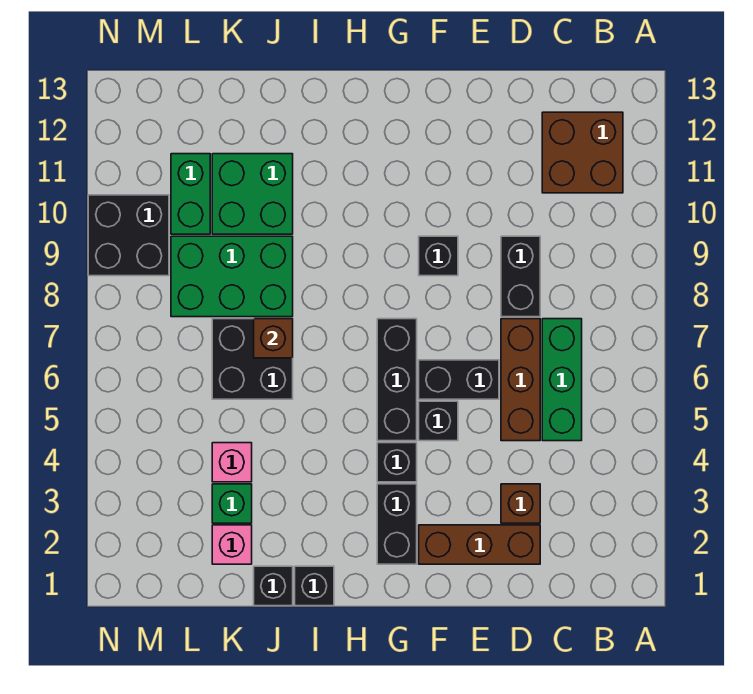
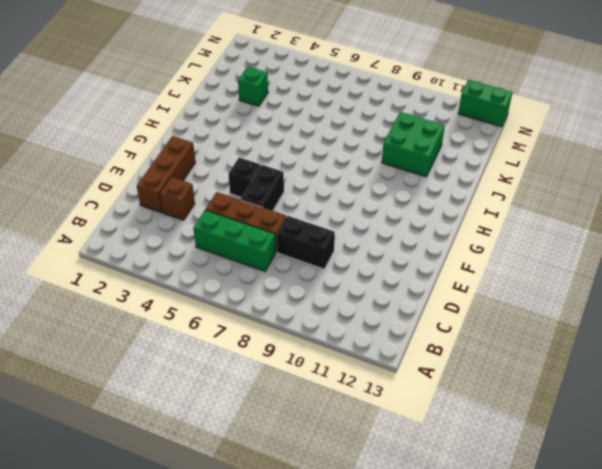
green brick N12:N13 level 1 -> green brick L10:L11 level 1
none -> brown brick B11:C12 level 1
none -> black brick F9 level 1
none -> black brick G2:G3 level 1

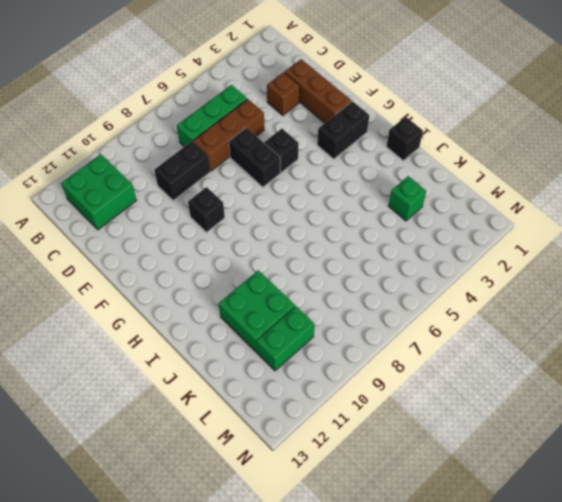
green brick B11:C12 level 1 -> brown brick B11:C12 level 1
none -> black brick G4 level 1
none -> black brick G5:G7 level 1
none -> black brick J1 level 1

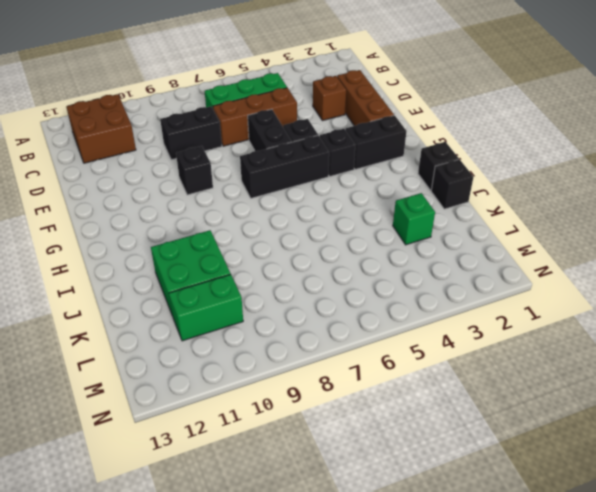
none -> black brick J6:K7 level 1
none -> green brick J8:L9 level 1
none -> pink brick K2 level 1

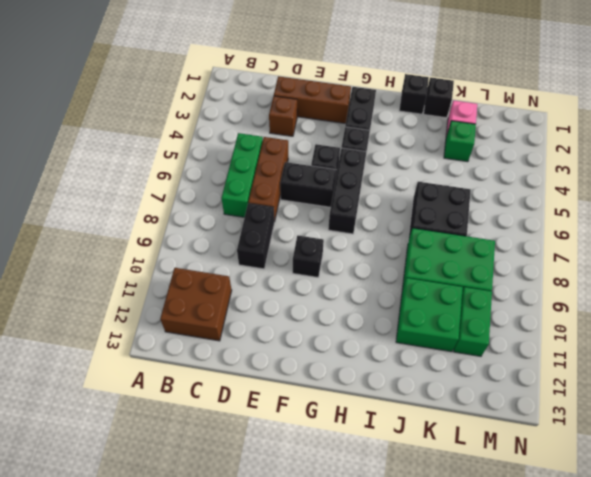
none -> pink brick K4 level 1
none -> black brick M9:N10 level 1
none -> brown brick J7 level 2

